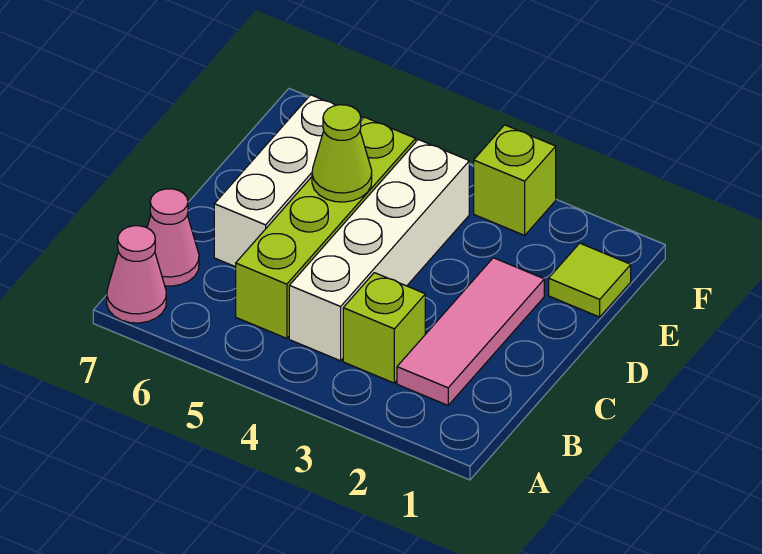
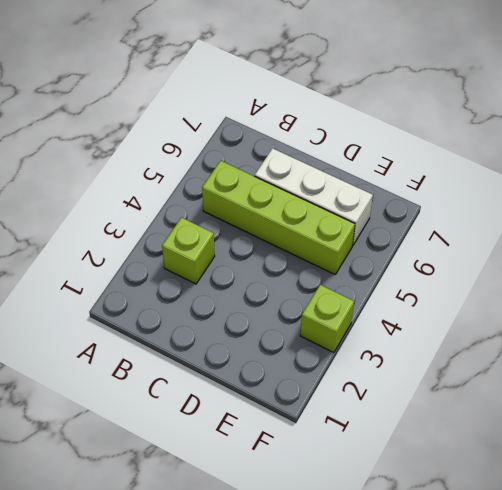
none -> pink cone A7 level 1
none -> pink tile B2:D2 level 1

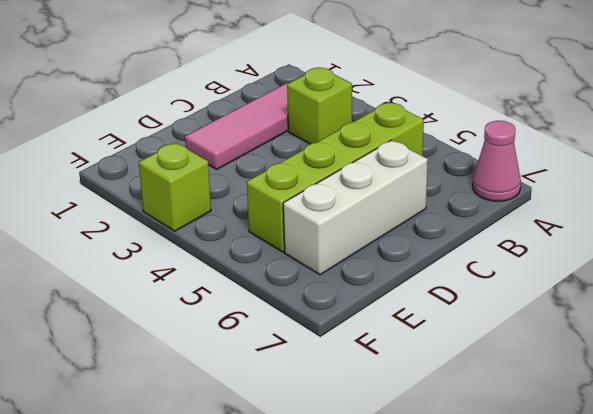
none -> white brick B4:E4 level 1
none -> pink cone B7 level 1

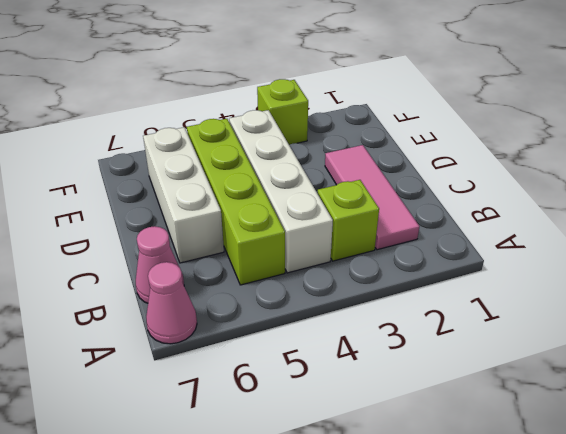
none -> lime tile E1 level 1
none -> lime cone D5 level 2

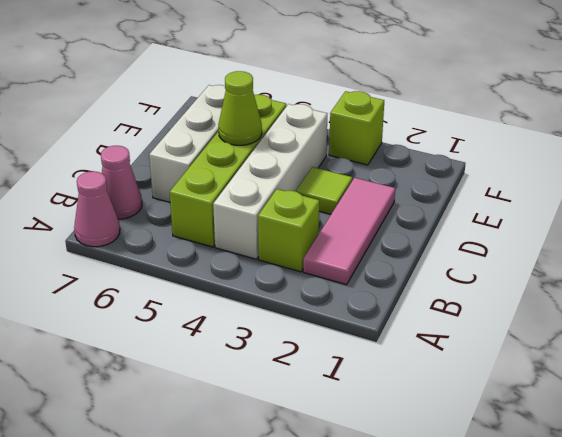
lime tile D3 level 1 -> lime tile E1 level 1

